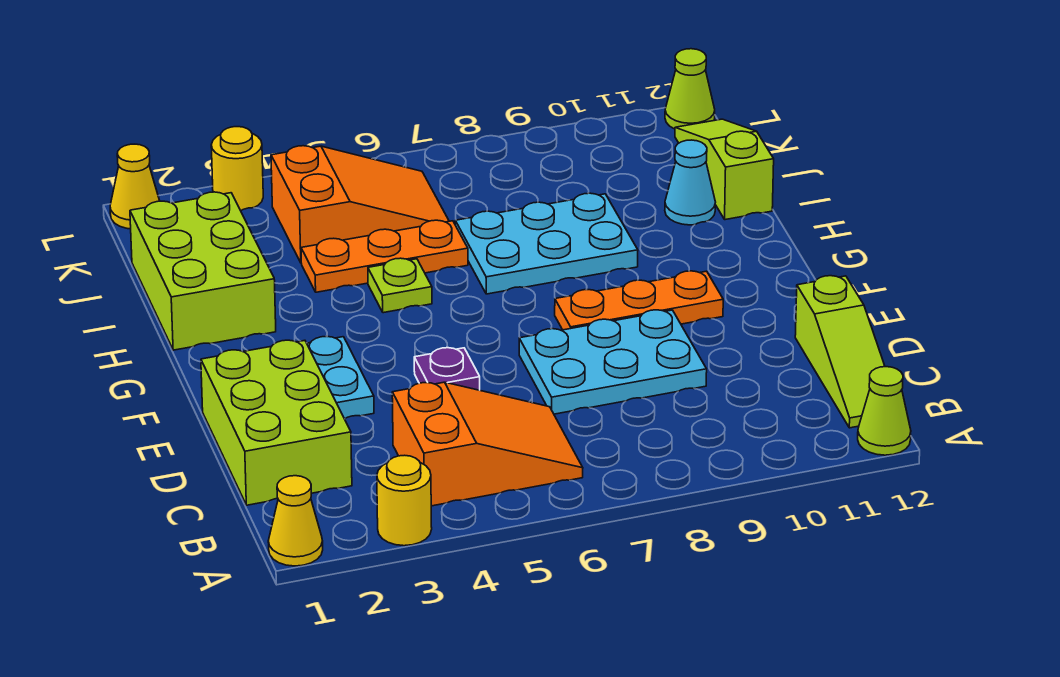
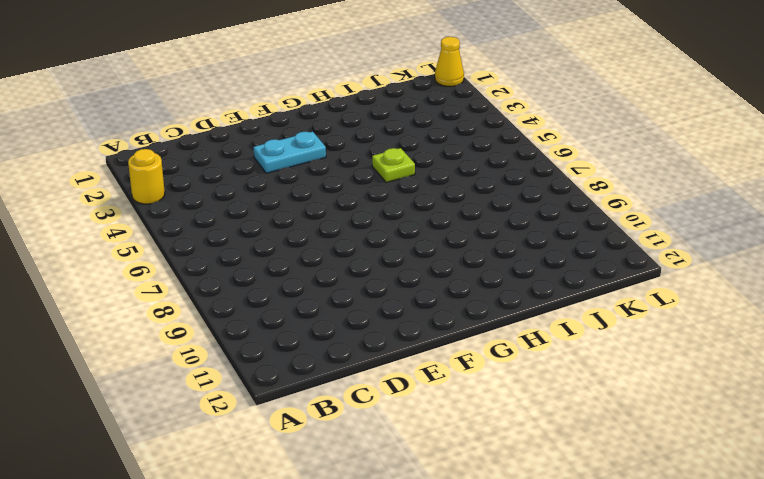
none -> yellow cone A1 level 1
none -> lime cone A12 level 1
none -> orange slope B4:C6 level 1 top 4

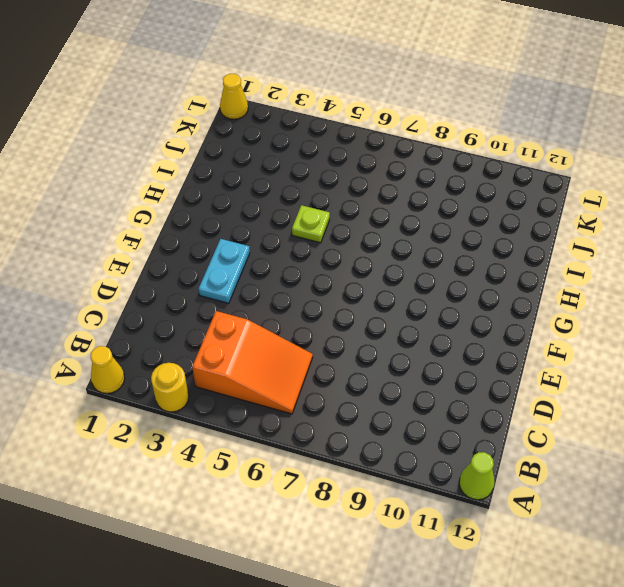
none -> lime slope B12:D12 level 1 top D
none -> lime brick C1:E2 level 1
none -> cyan plate D7:E9 level 1

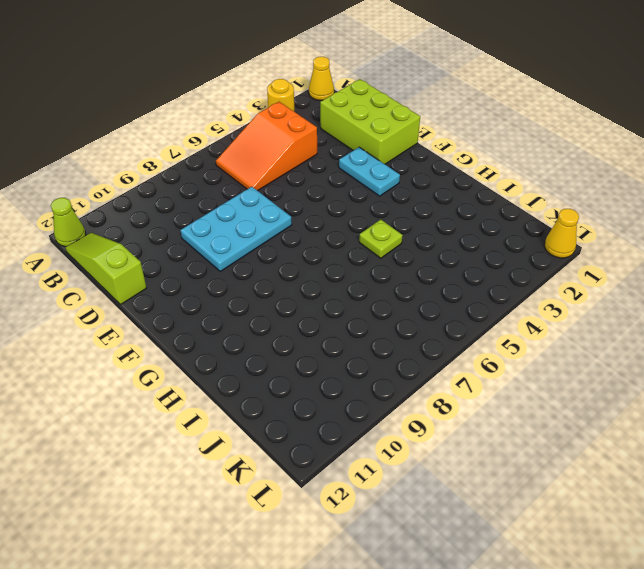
none -> purple plate E5 level 1
none -> orange plate F8:F10 level 1
none -> lime brick H1:J2 level 1

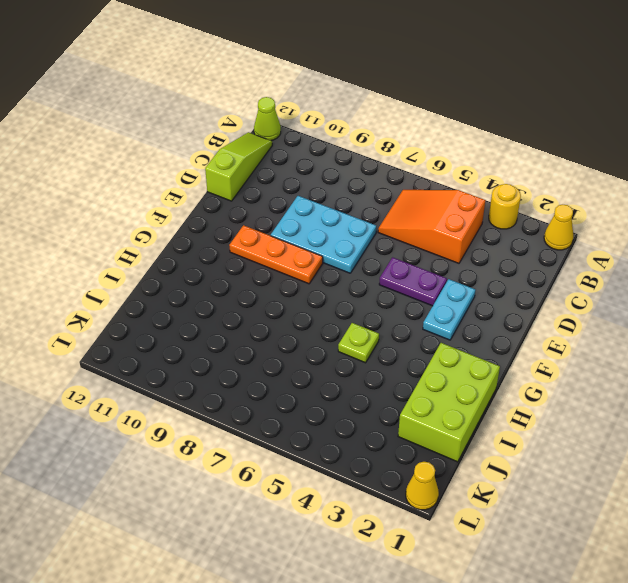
purple plate E4:E5 level 1 -> purple plate E5 level 1
none -> lime brick C1:E2 level 1
none -> cyan plate H7:I9 level 1
none -> orange plate I4:I6 level 1

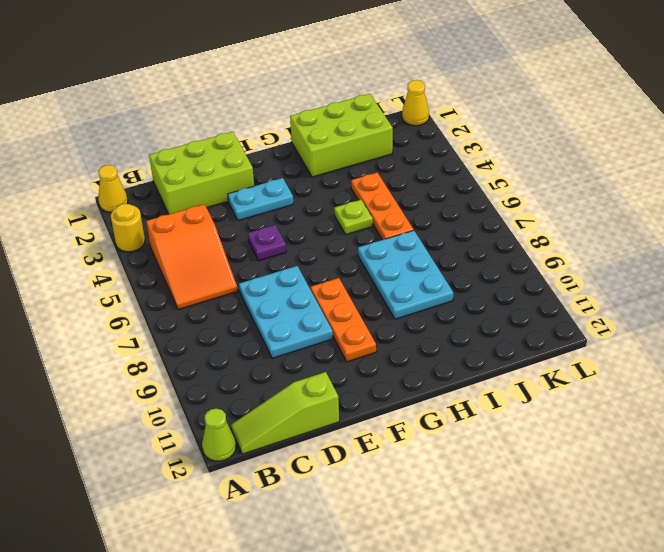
none -> cyan cone I11 level 1
none -> lime slope I12:K12 level 1 top I
none -> orange slope J4:K6 level 1 top 4

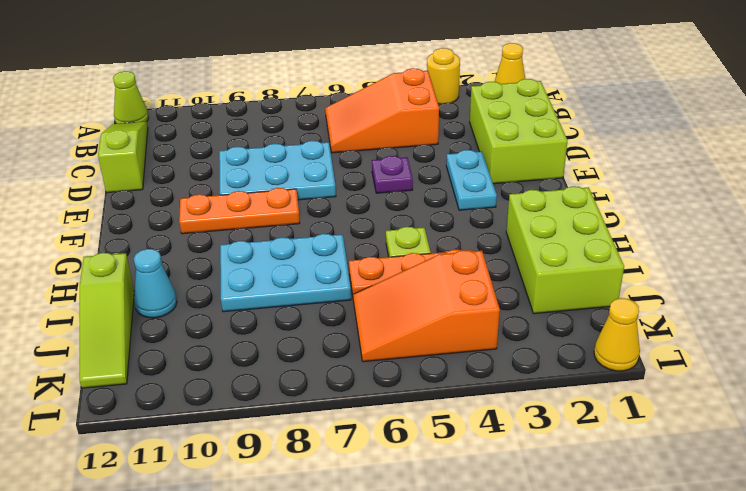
none -> yellow round brick L3 level 1
none -> lime cone L12 level 1

